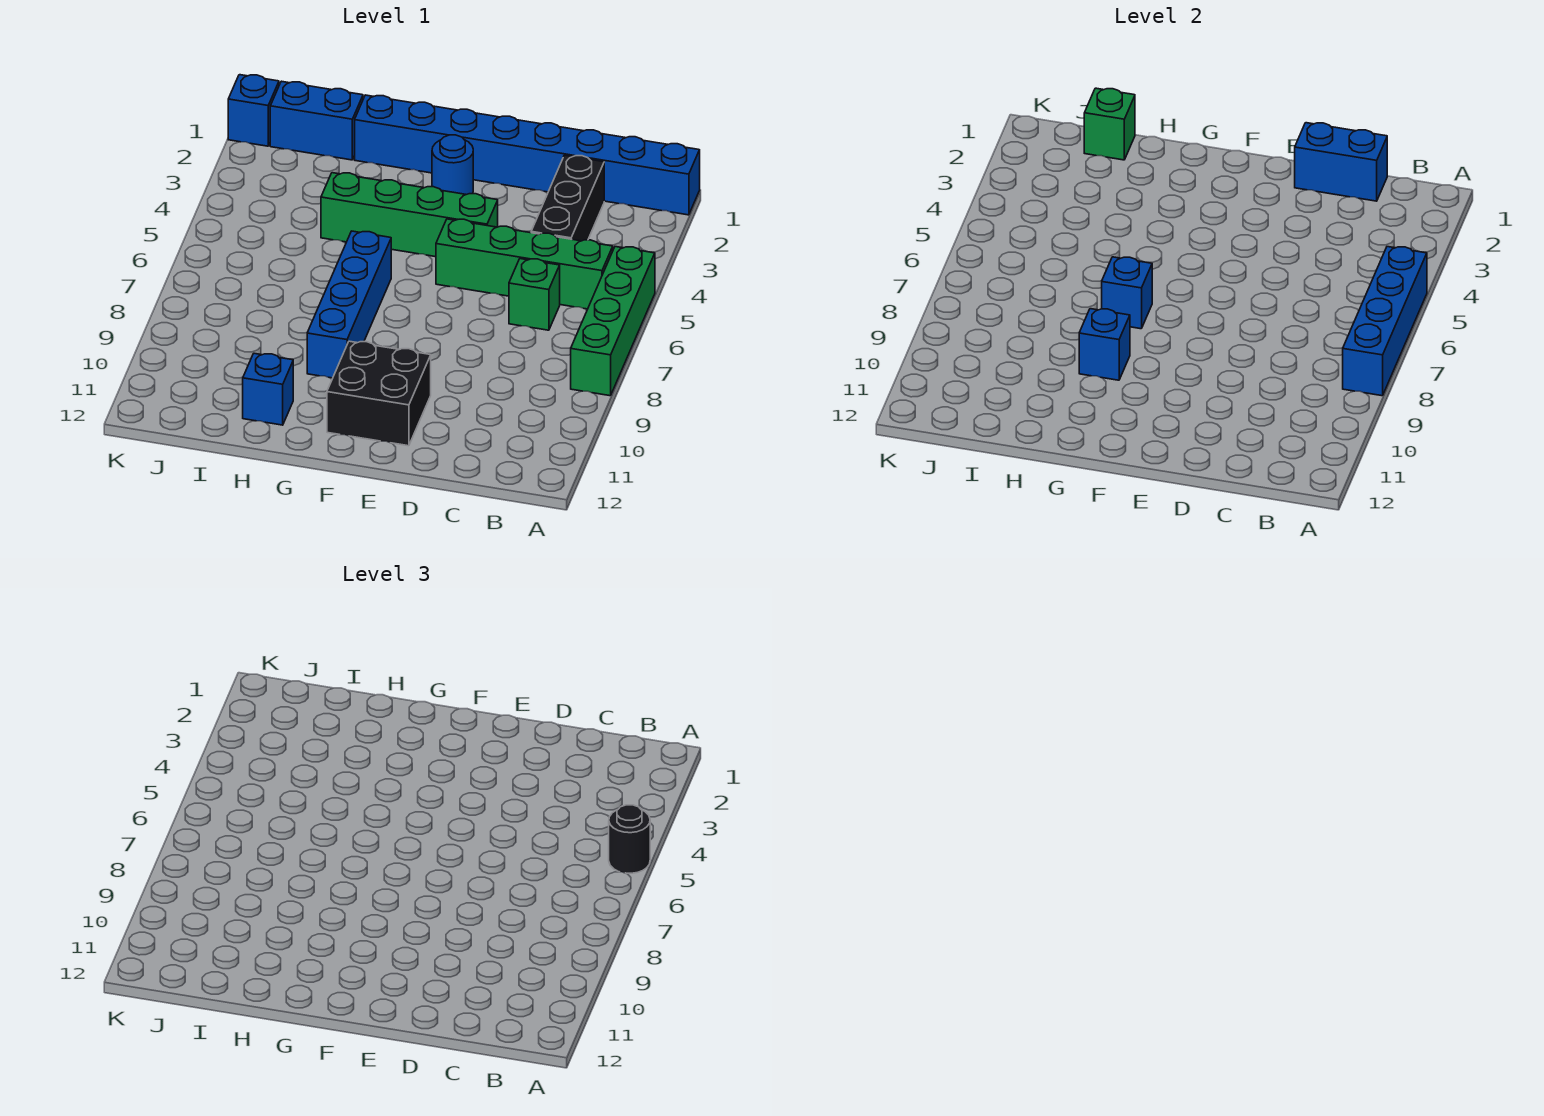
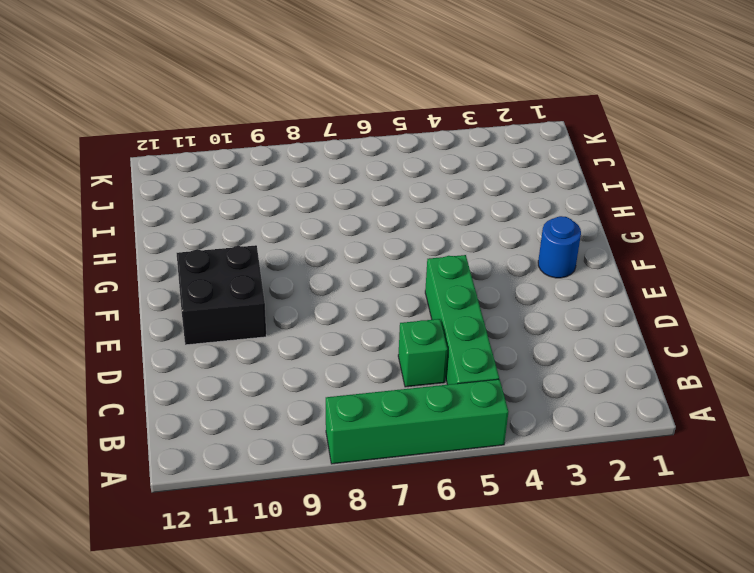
none -> blue brick A1:H1 level 1
none -> black brick C2:C4 level 1
none -> green brick E4:H4 level 1

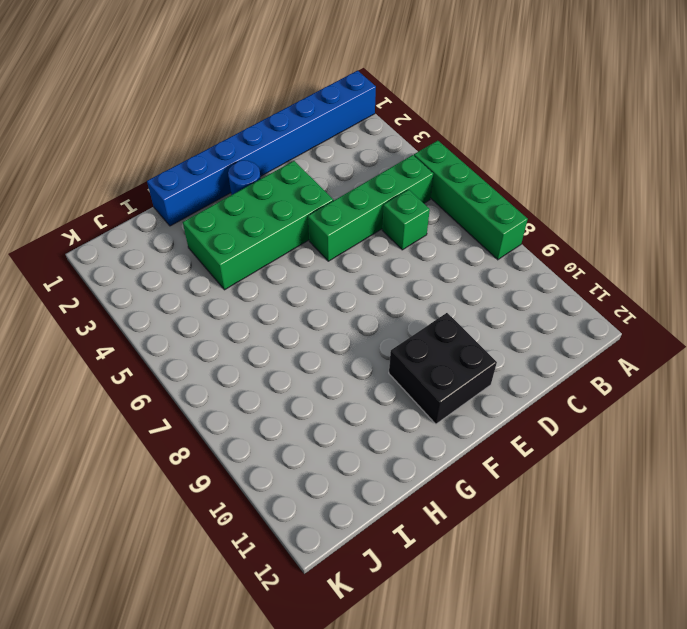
green brick E3:H4 level 1 -> green brick E4:H4 level 1
none -> black brick C2:C4 level 1
none -> blue brick G6:G9 level 1
none -> blue brick H11 level 1

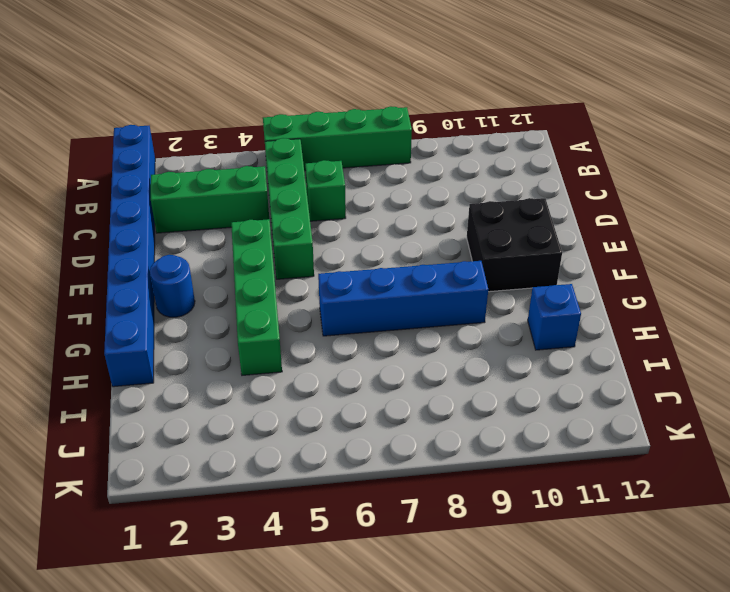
green brick C2:C4 level 1 -> black brick C2:C4 level 1
none -> blue brick I1:J1 level 1
none -> blue brick K1 level 1
none -> blue brick A5:A8 level 2

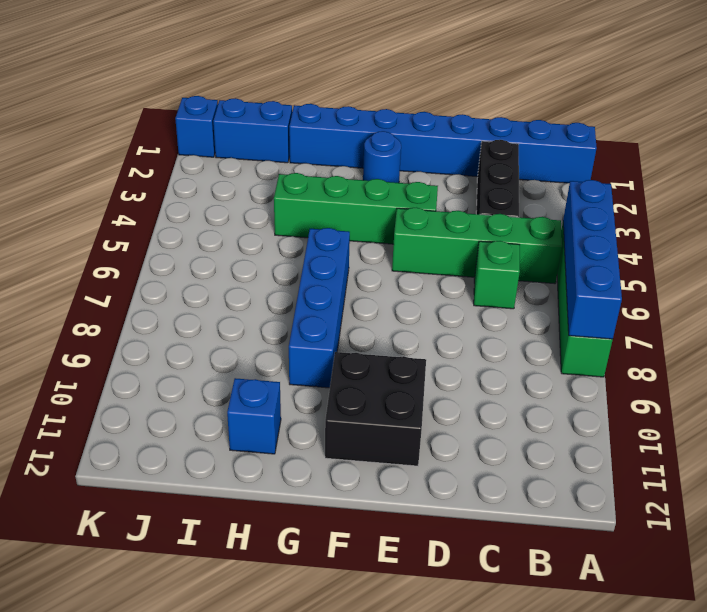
none -> blue brick C1:D1 level 2
none -> blue brick G7 level 2
none -> blue brick G9 level 2

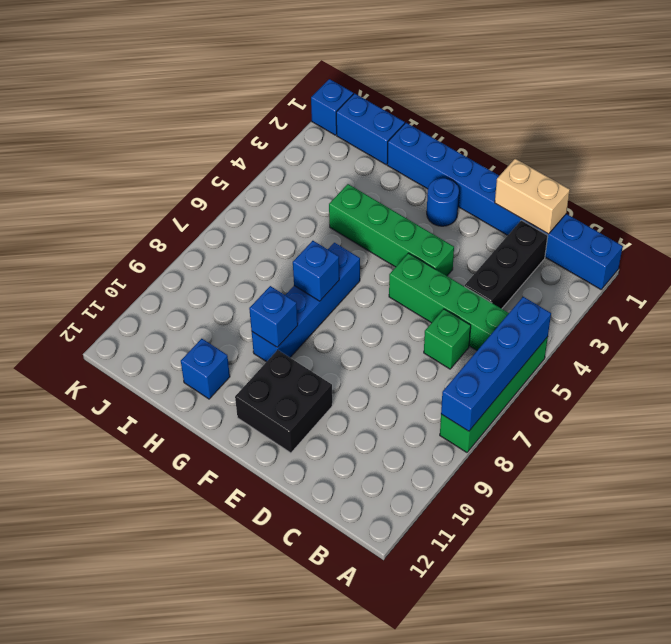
tan brick C1:D1 level 2 -> blue brick C1:D1 level 2
none -> green brick I1 level 2
none -> black round brick A5 level 3

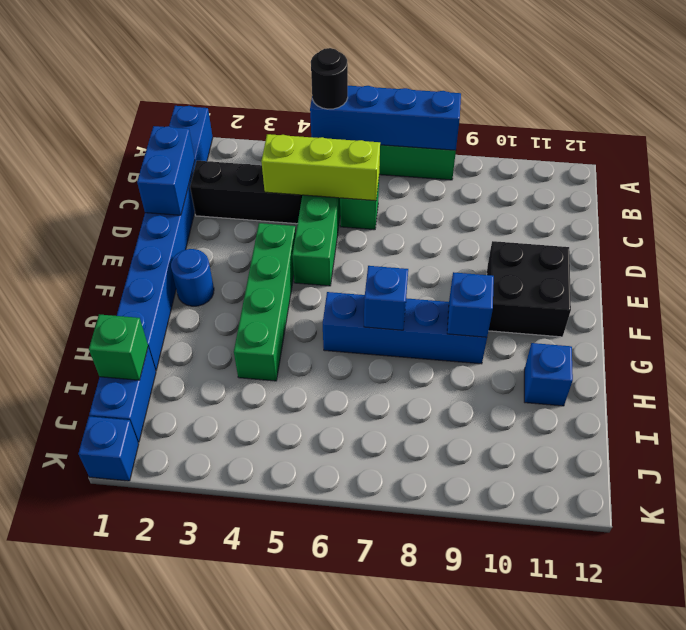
lime brick C4:C6 level 2 -> none

